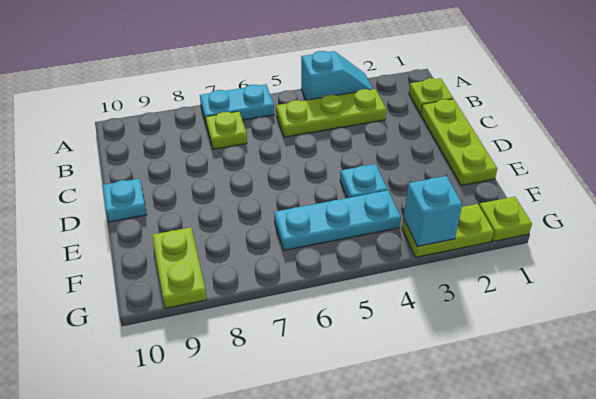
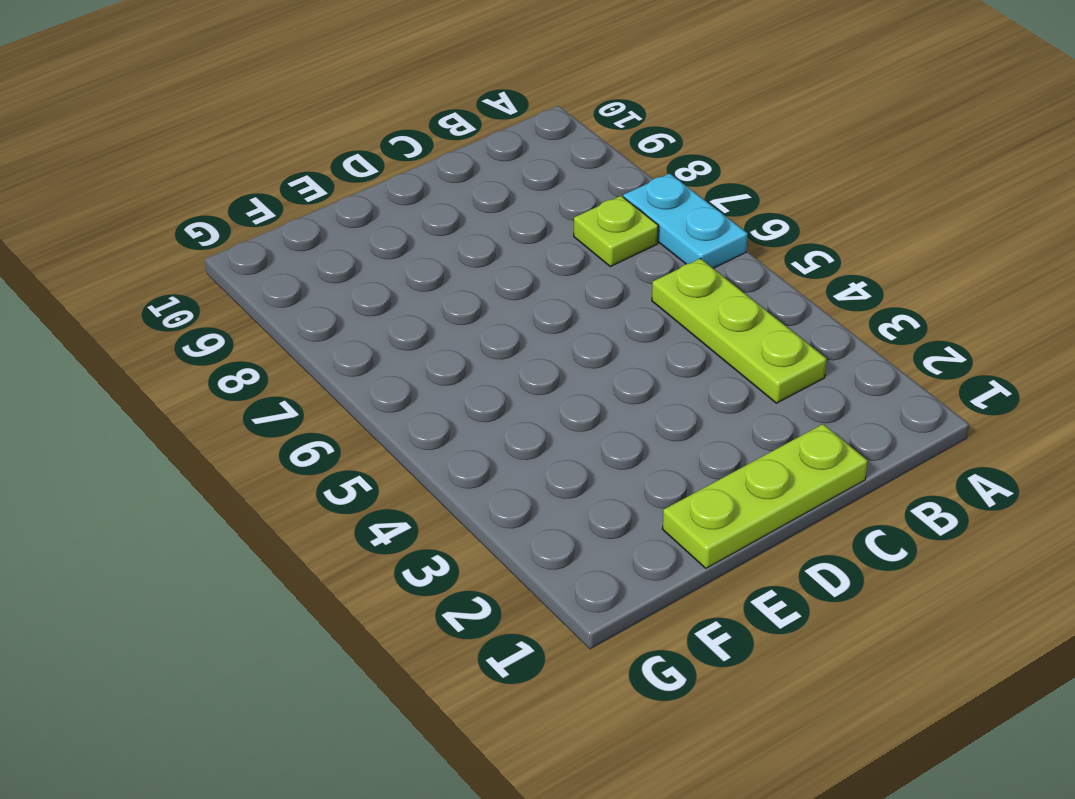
none -> cyan slope A3:A4 level 1 top 4
none -> lime plate B1 level 1
none -> cyan plate D10 level 1

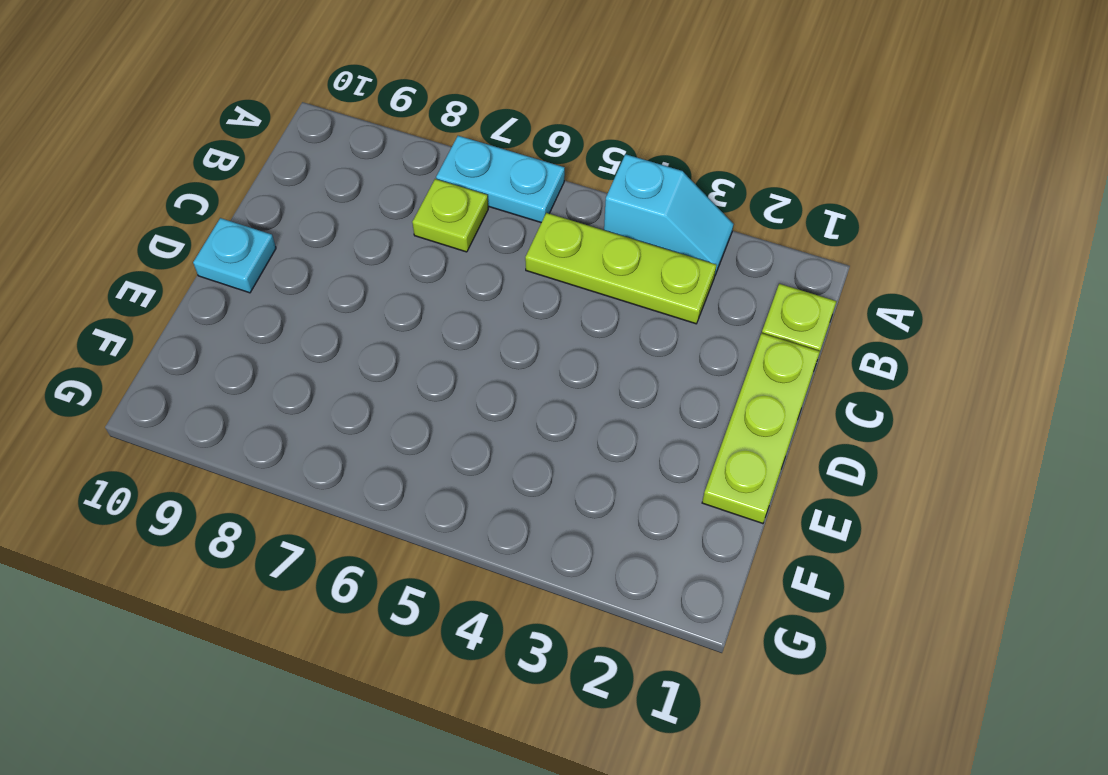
none -> cyan plate E4 level 1
none -> cyan plate F4:F6 level 1
none -> lime plate F9:G9 level 1

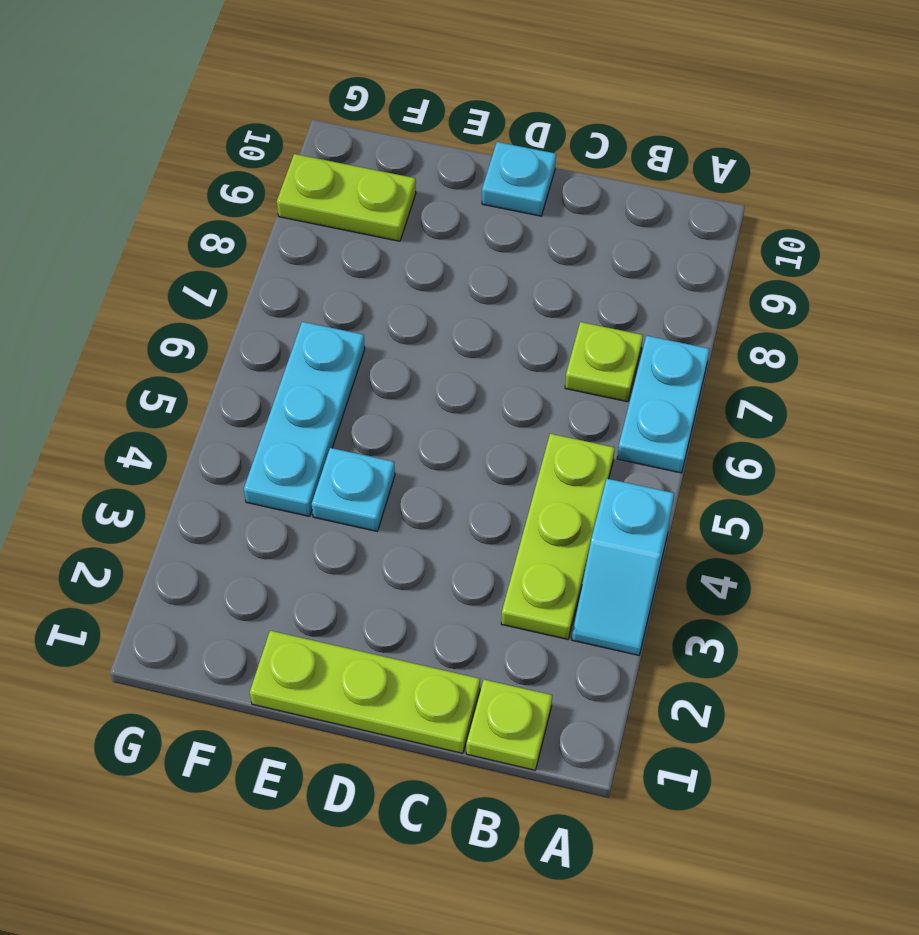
none -> lime plate G1 level 1
none -> lime plate G2:G3 level 1
none -> cyan brick G3 level 2

